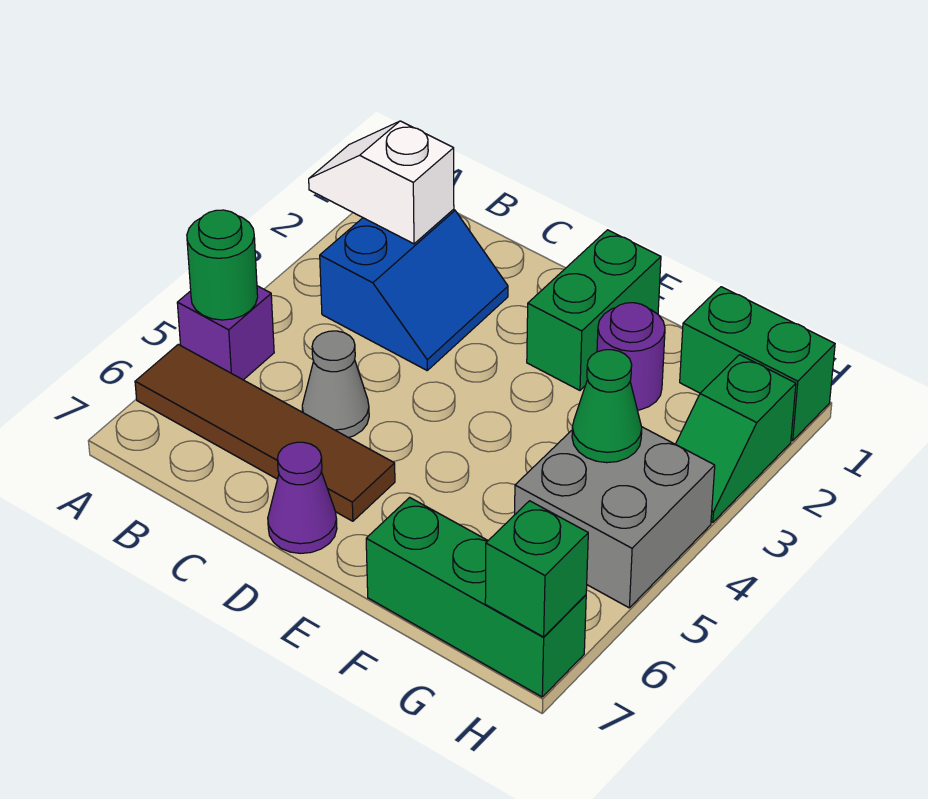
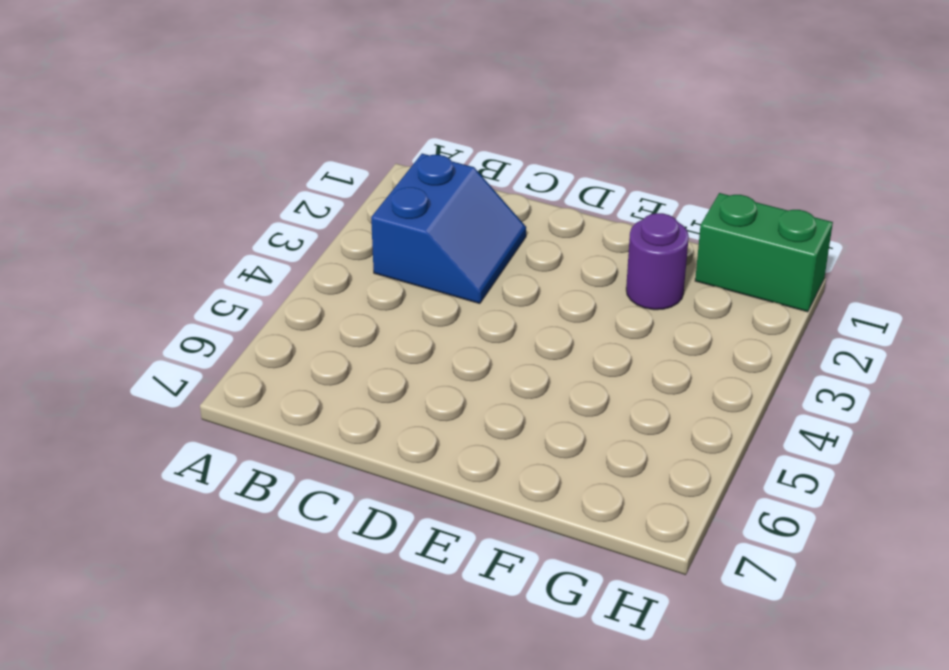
none -> purple brick A5 level 1
none -> brown tile A6:D6 level 1
none -> grey cone C5 level 1

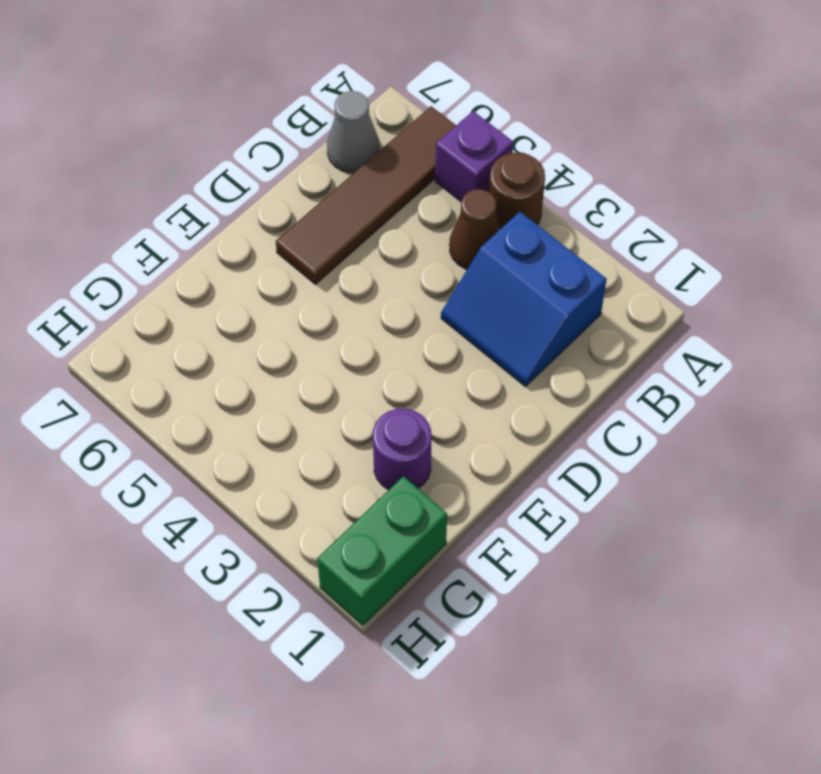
brown round brick A4 level 1 -> none
brown cone B4 level 1 -> none
grey cone B7 level 1 -> grey cone C5 level 1
none -> purple cone D7 level 1
none -> green brick E1:E2 level 1
none -> green brick F7:H7 level 1

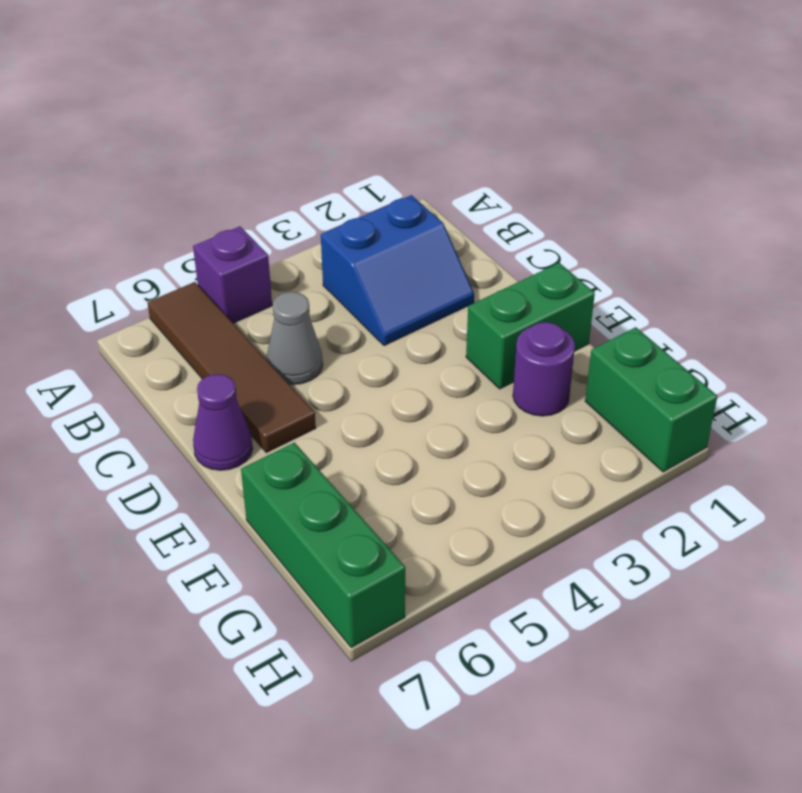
none -> grey brick G4:H5 level 1
none -> green slope H2:H3 level 1 top 2
none -> white slope A2:B2 level 2 top B

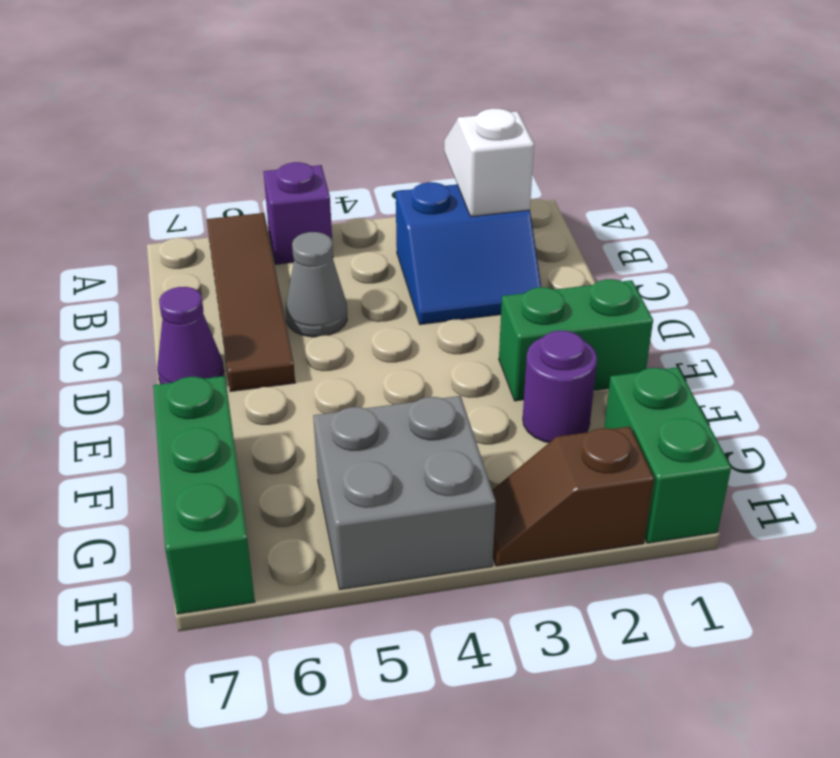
brown slope H2:H3 level 1 top 2 -> green slope H2:H3 level 1 top 2
none -> green round brick A5 level 2
none -> green cone G4 level 2
none -> green brick H7 level 2

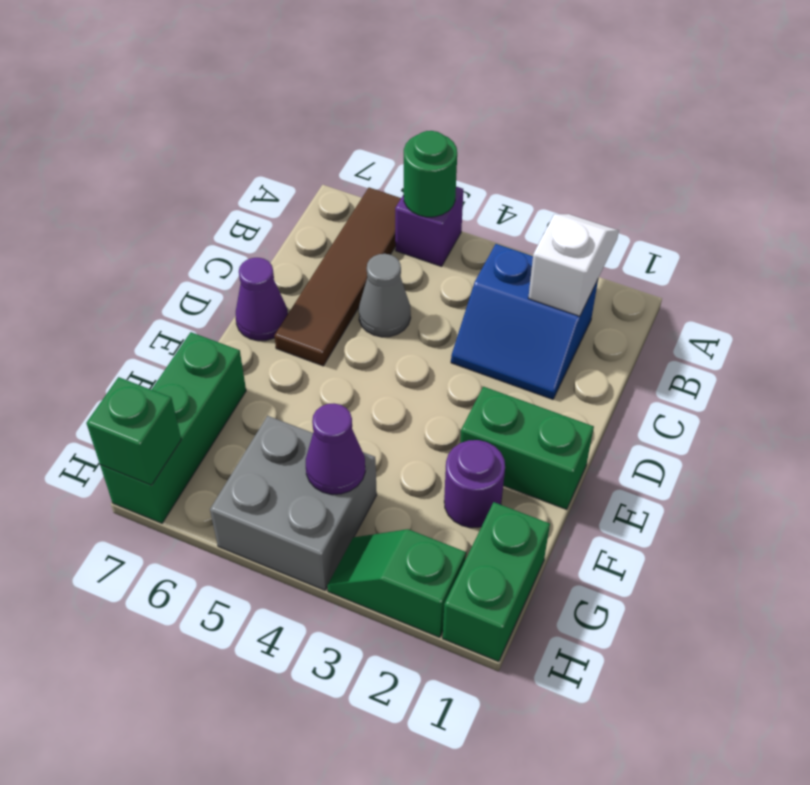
purple cone G4 level 2 -> green cone G4 level 2

